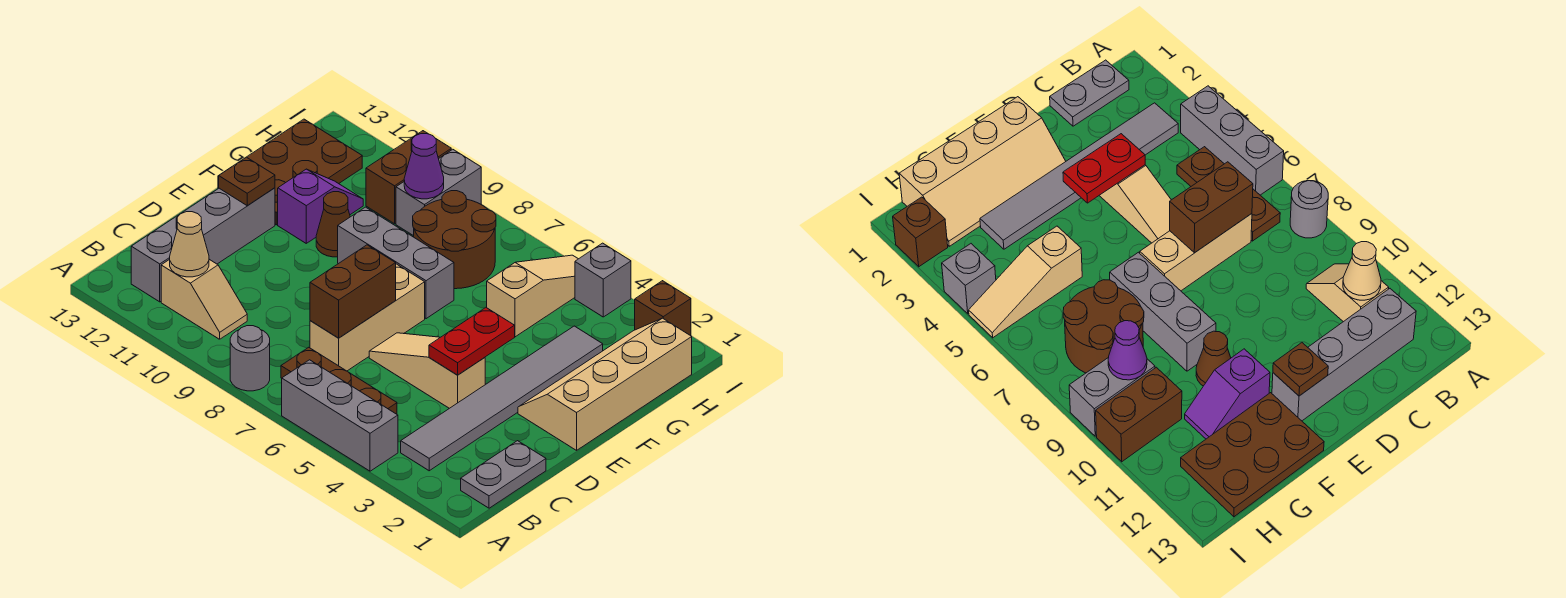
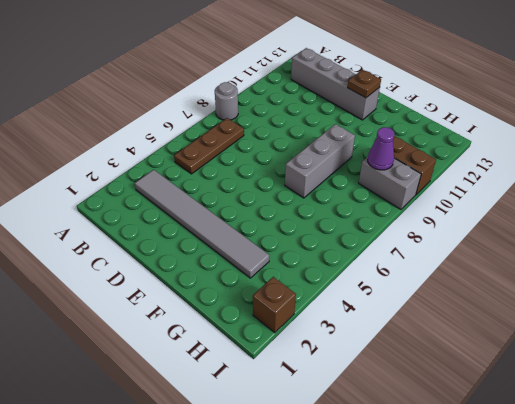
none -> grey brick A4:A6 level 1
none -> grey plate B1:C1 level 1
none -> tan slope B10:B11 level 1 top 11

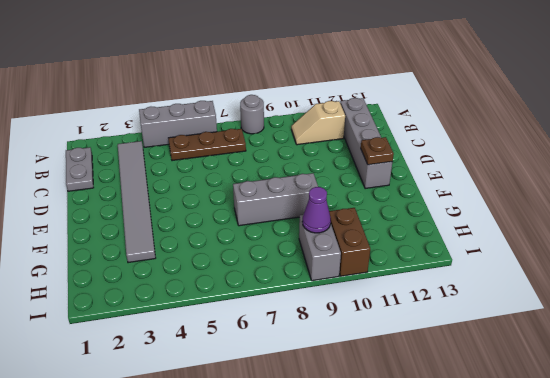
none -> tan brick C7:E7 level 1
none -> tan slope D4:D6 level 1 top 4
none -> tan slope E1:H2 level 1 top 1

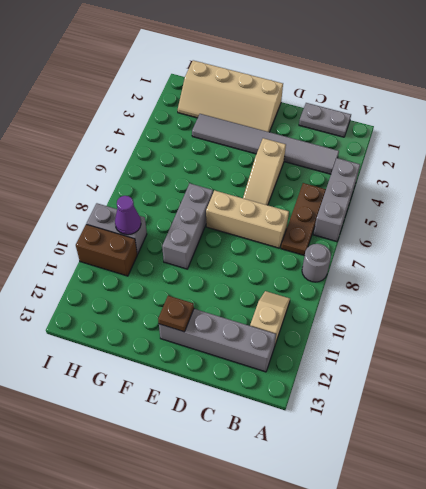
none -> brown cone F10 level 1
none -> purple slope F11:G11 level 1 top F
none -> brown plate F12:H13 level 1

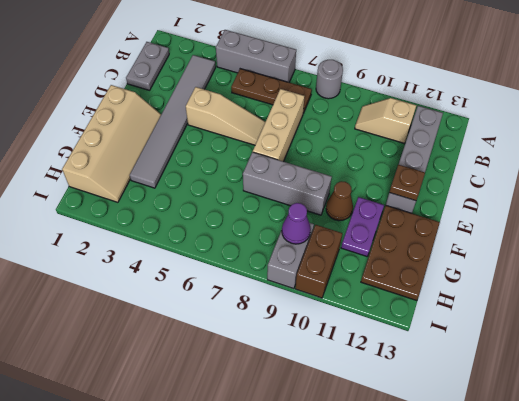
purple plate F11:G11 level 1 -> purple slope F11:G11 level 1 top F
none -> tan slope G5:I5 level 1 top G
none -> brown round brick G7:H8 level 1
none -> brown brick I2 level 1

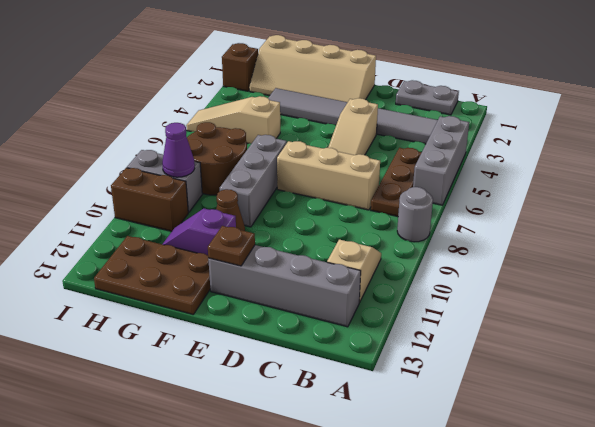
none -> grey brick I4 level 1
none -> tan cone B11 level 2
none -> brown brick C7:D7 level 2

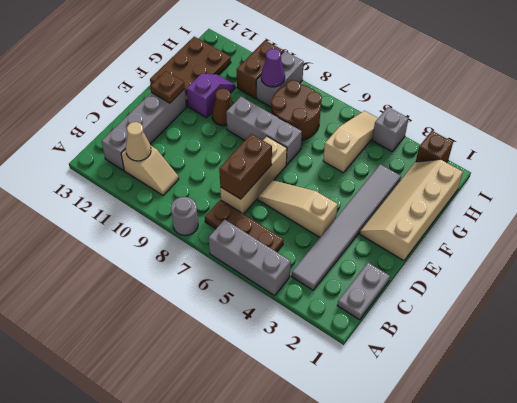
none -> red plate D4:E4 level 2

